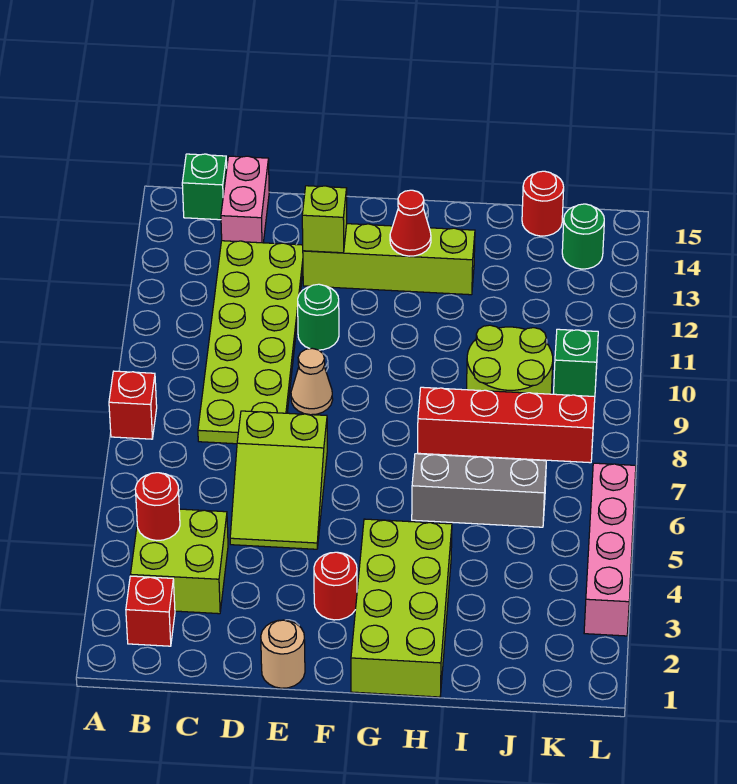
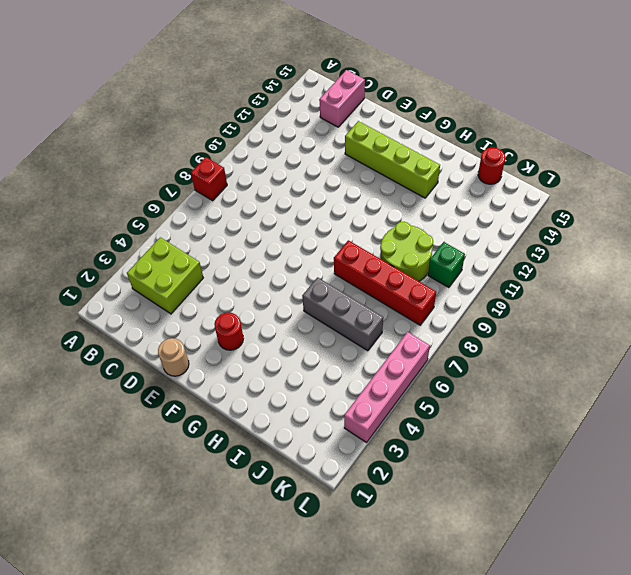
none -> red brick B2 level 1
none -> green brick B15 level 1
none -> lime plate C8:D13 level 1

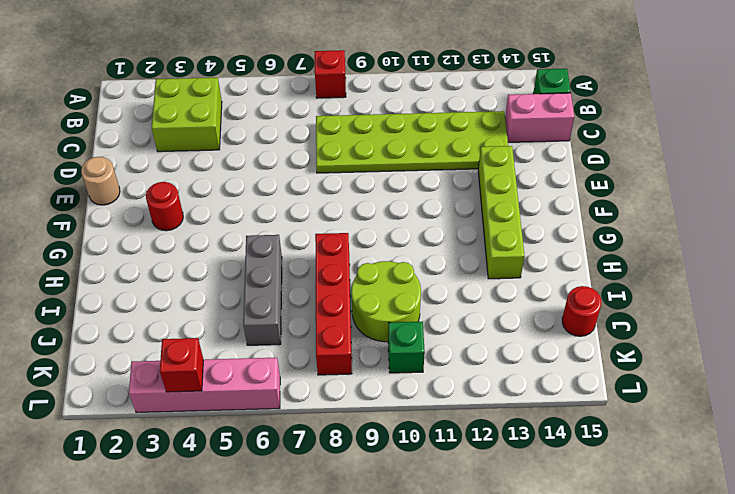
red brick L4 level 2 -> red brick B2 level 1
none -> lime slope D5:E7 level 1 top 7
none -> tan cone E9 level 1
none -> green round brick E11 level 1

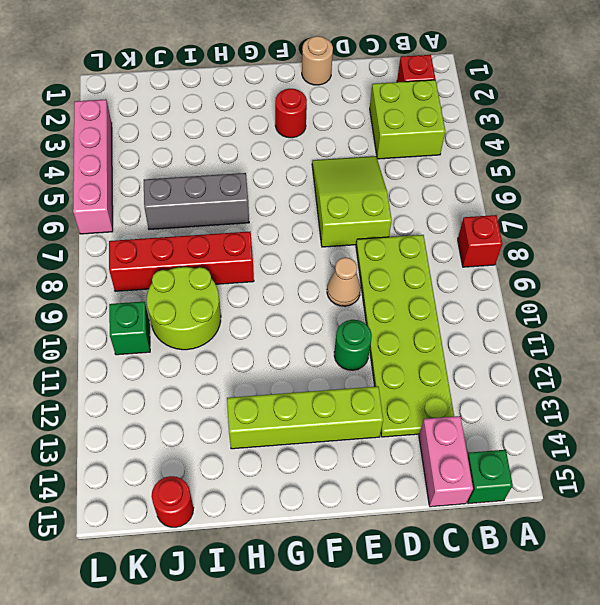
none -> lime brick G1:H4 level 1
none -> green round brick K14 level 1
none -> red round brick B4 level 2

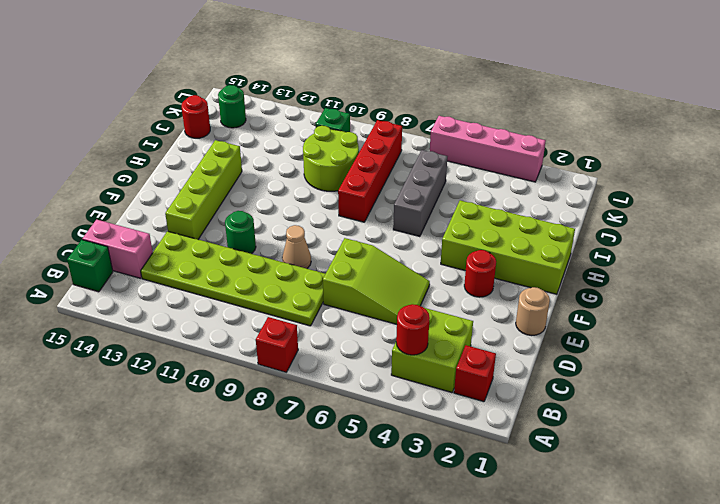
none -> lime brick E13 level 2
none -> red cone G13 level 2

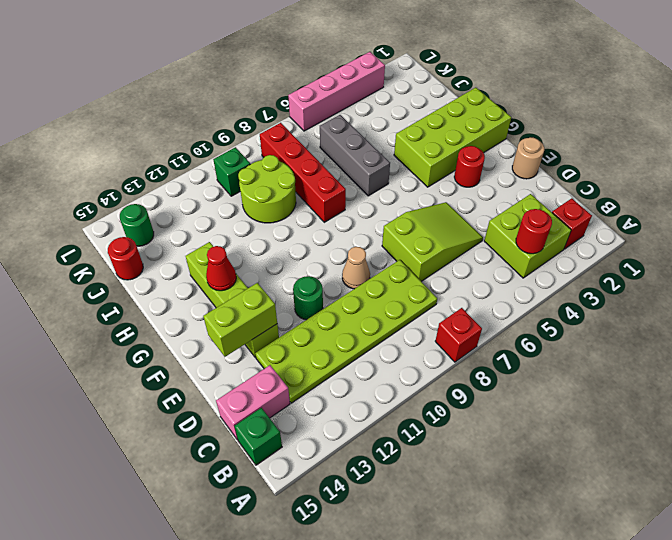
lime brick E13:E14 level 2 -> lime brick E13 level 2

